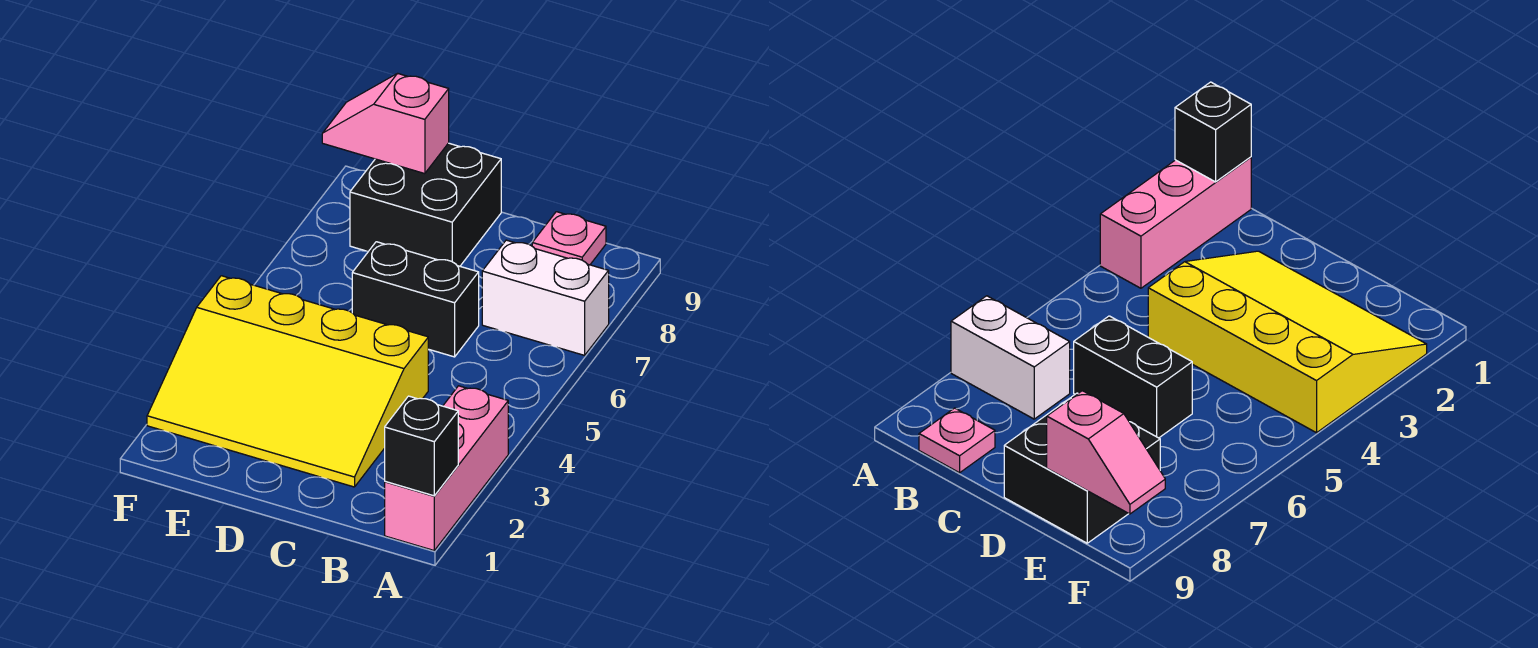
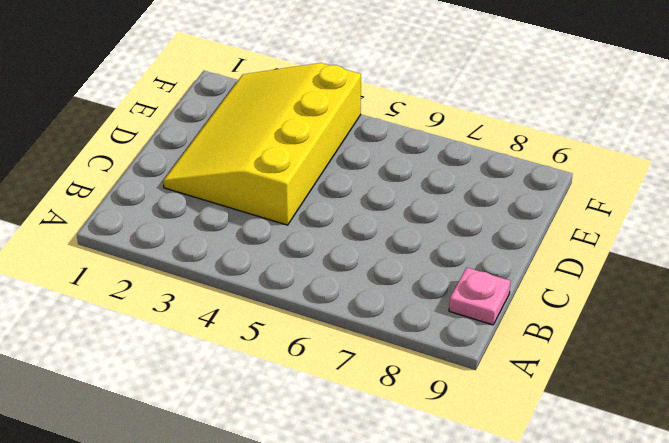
none -> pink brick A1:A3 level 1
none -> white brick A7:B7 level 1

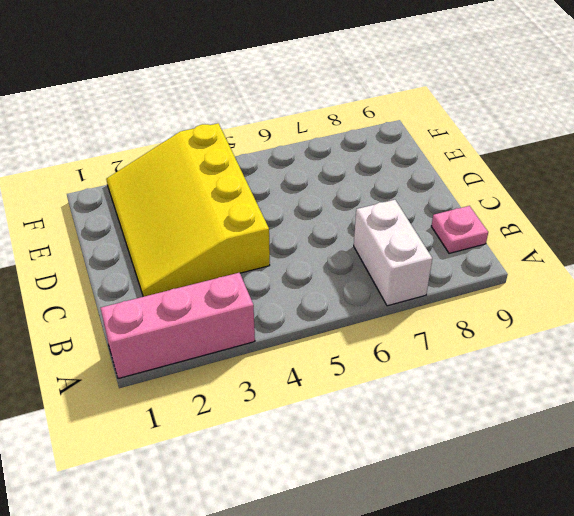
none -> black brick C6:D6 level 1
none -> black brick D8:E9 level 1

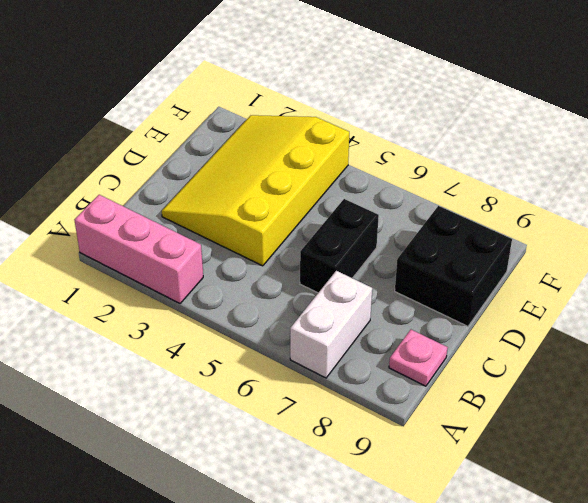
none -> black brick A1 level 2
none -> pink slope E9:F9 level 2 top E

